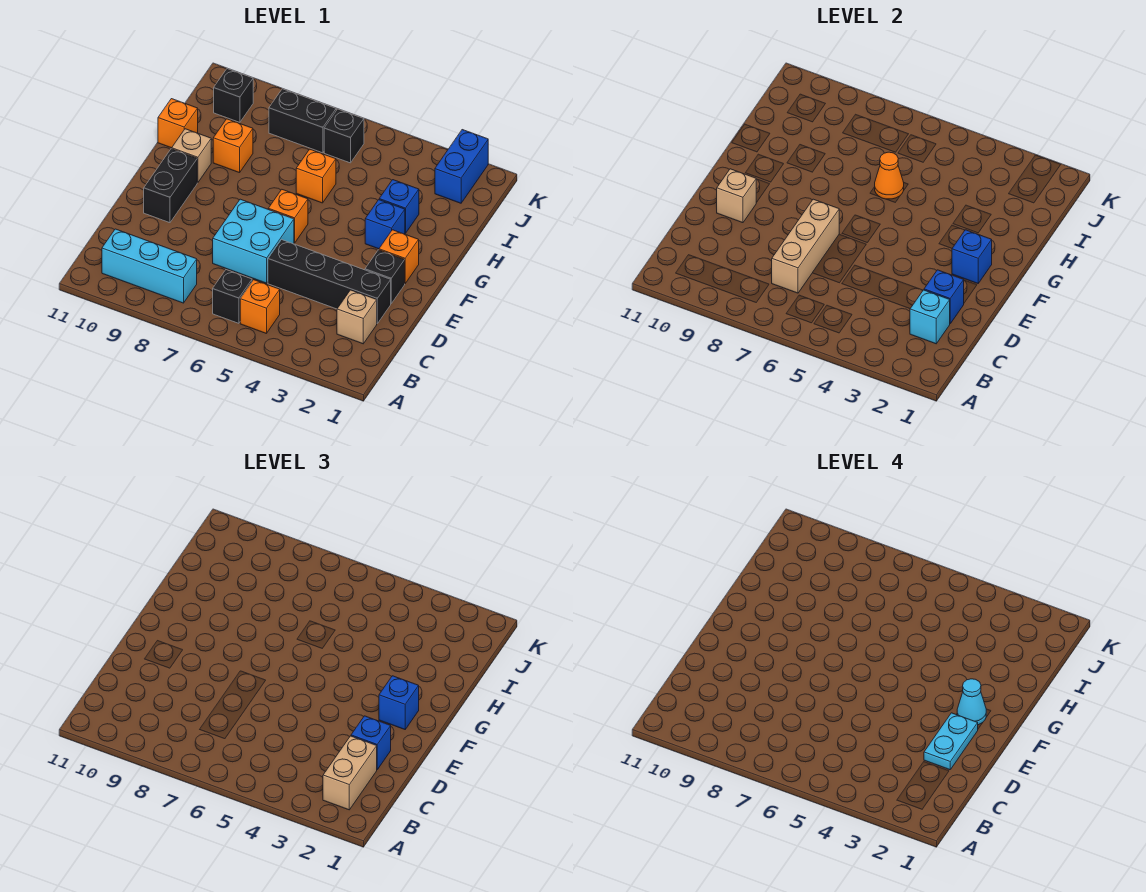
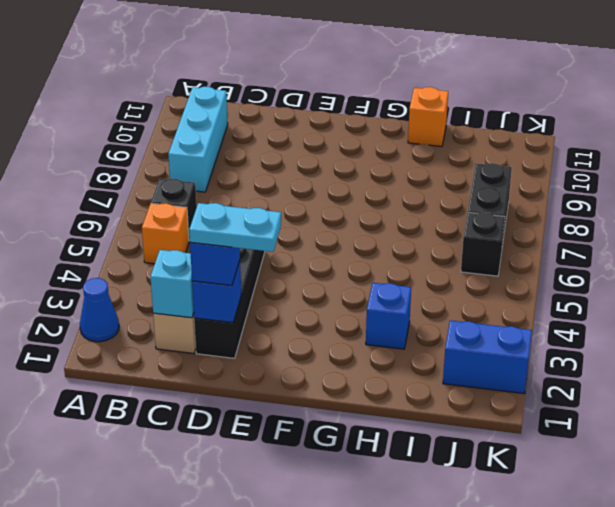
blue cone A2 level 1 -> none
none -> cyan brick D6:E7 level 1
none -> black brick E2 level 1
none -> black brick E10:F10 level 1
none -> orange brick F2 level 1

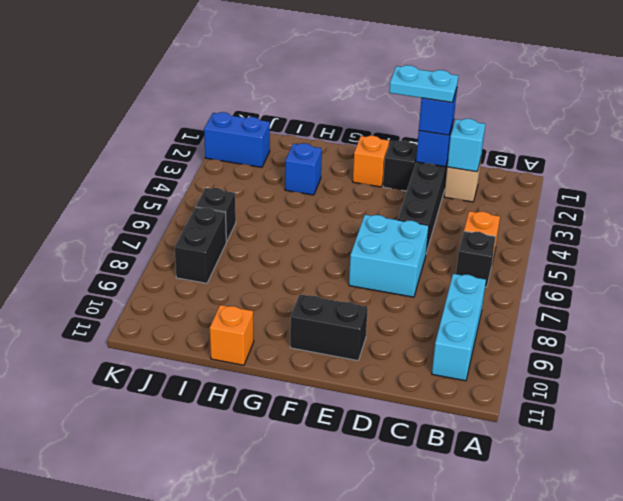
none -> orange brick F6 level 1
none -> blue brick G3 level 1
none -> tan brick G10 level 1
none -> orange brick H6 level 1

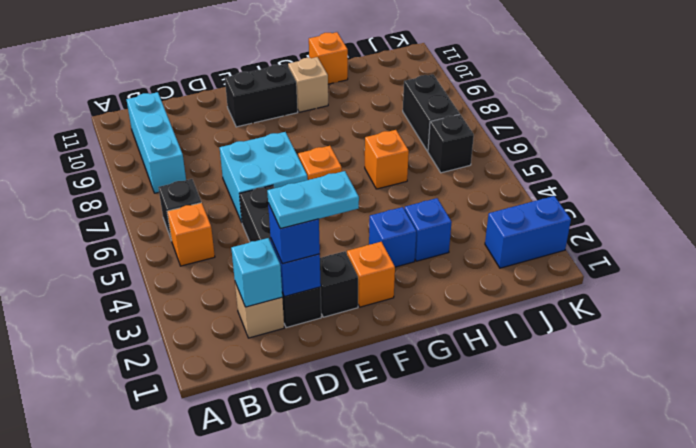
none -> orange brick H9 level 1
none -> black brick J10 level 1
none -> tan brick C7:E7 level 2
none -> tan brick E10 level 2

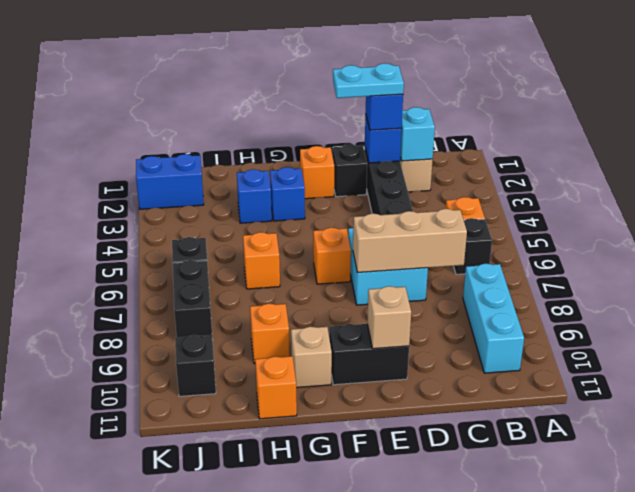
none -> blue brick F2 level 2
none -> orange cone H6 level 2
none -> tan brick B2:C2 level 3
none -> blue brick F2 level 3

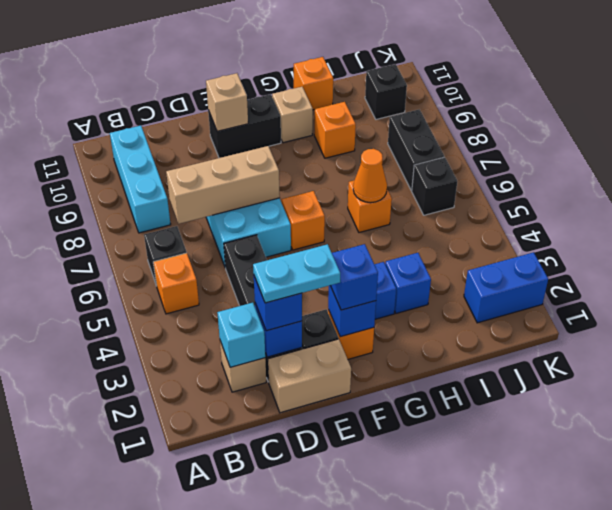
tan brick D1:E1 level 1 -> tan brick B2:C2 level 3
none -> cyan cone F2 level 4

